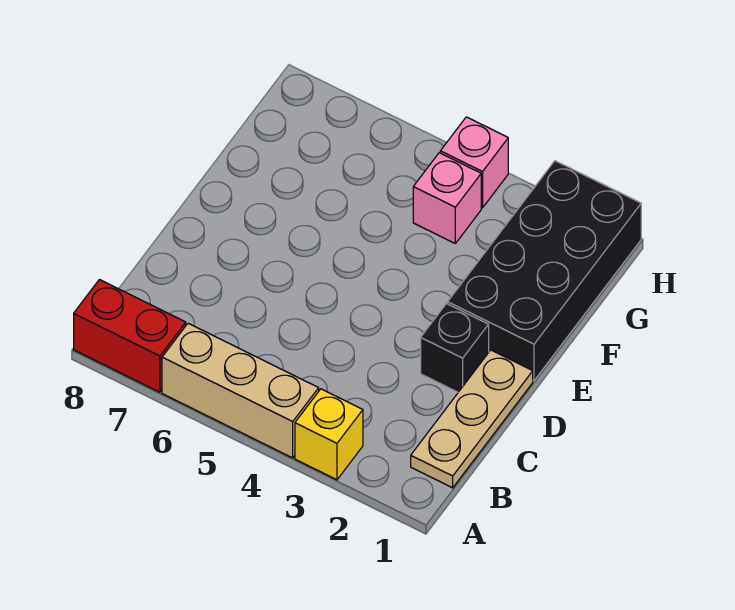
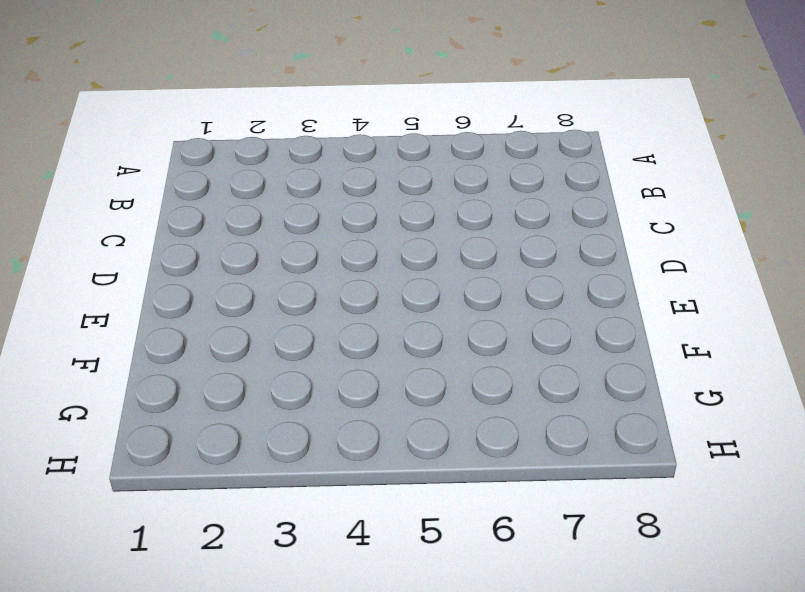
none -> yellow brick A3 level 1
none -> tan brick A4:A6 level 1

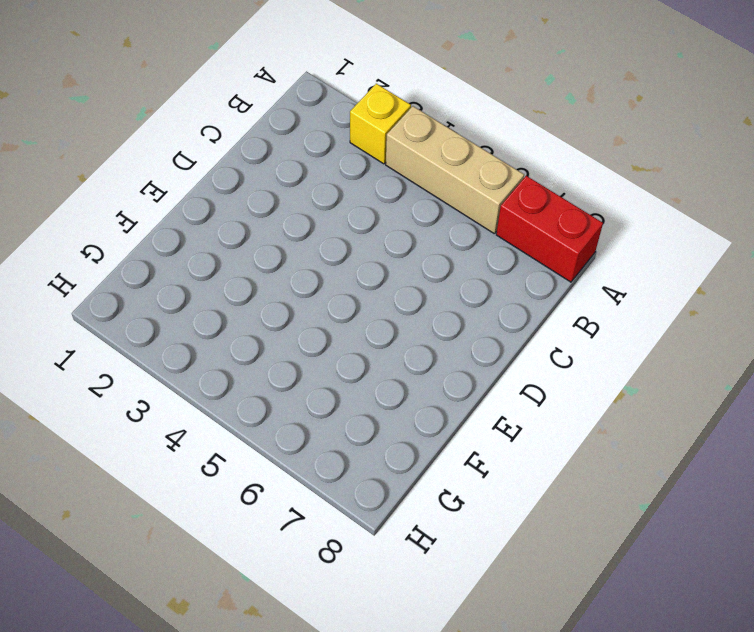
none -> tan plate B1:D1 level 1
none -> black brick D2 level 1

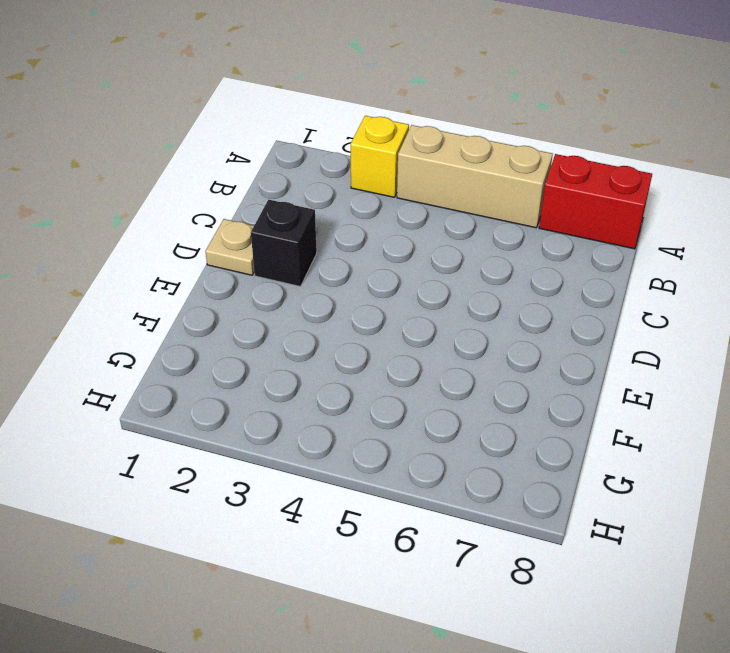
tan plate D1 level 1 -> tan plate B1:D1 level 1
none -> black brick E1:H2 level 1
none -> pink brick G4 level 1

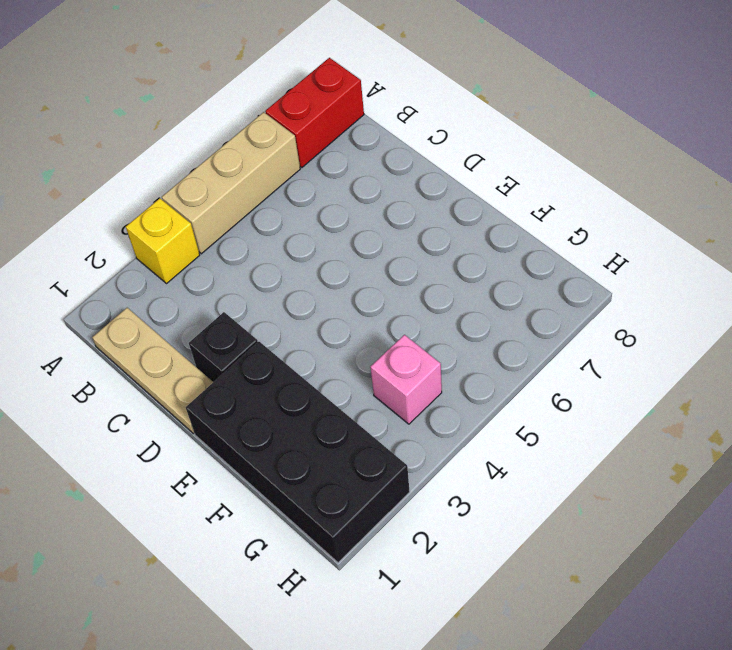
none -> pink brick H4 level 1

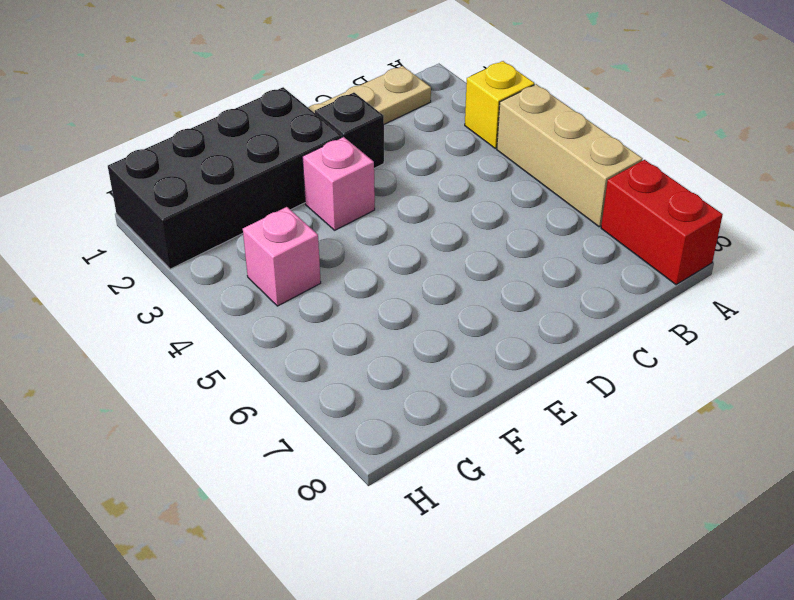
pink brick E3 level 1 -> pink brick H4 level 1

